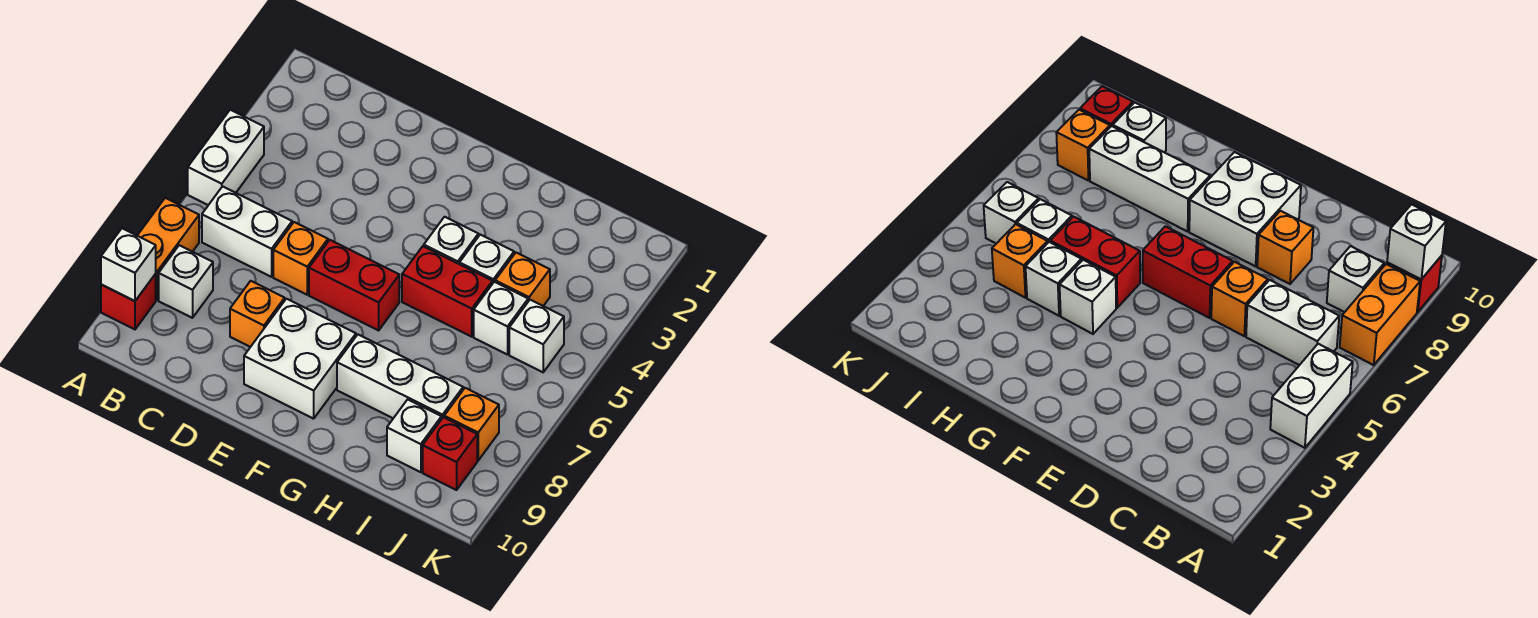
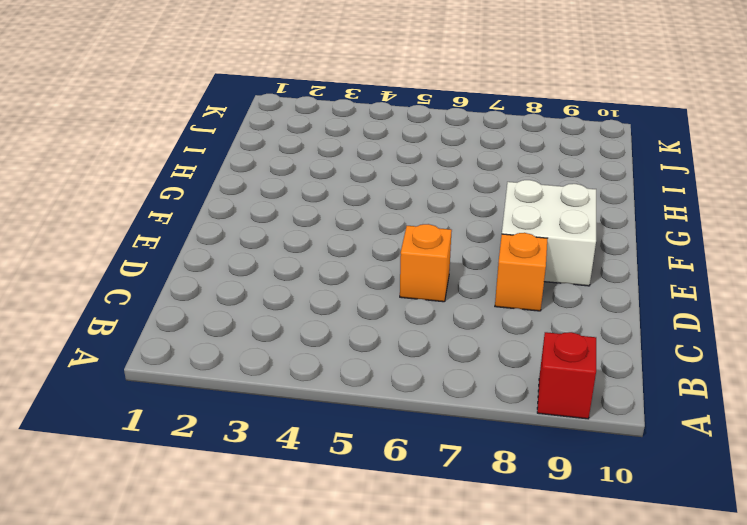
none -> white brick A4:A5 level 1
none -> orange brick A7:A8 level 1
none -> white brick B6:C6 level 1

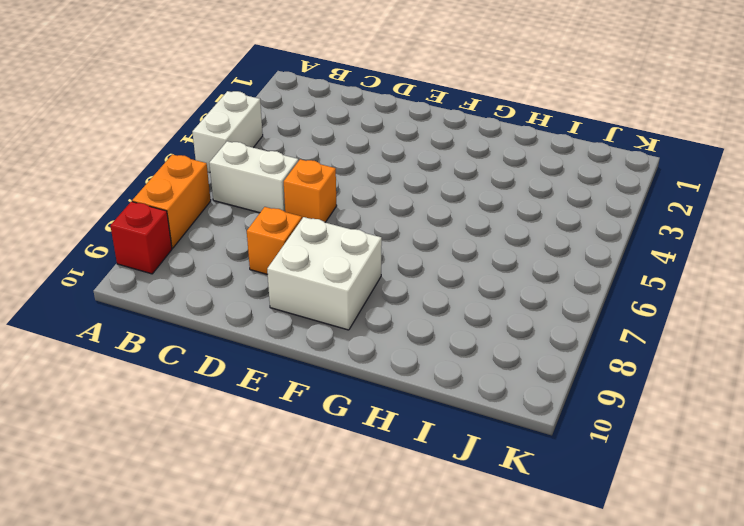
none -> white brick B8 level 1
none -> red brick E6:F6 level 1
none -> white brick G4 level 1

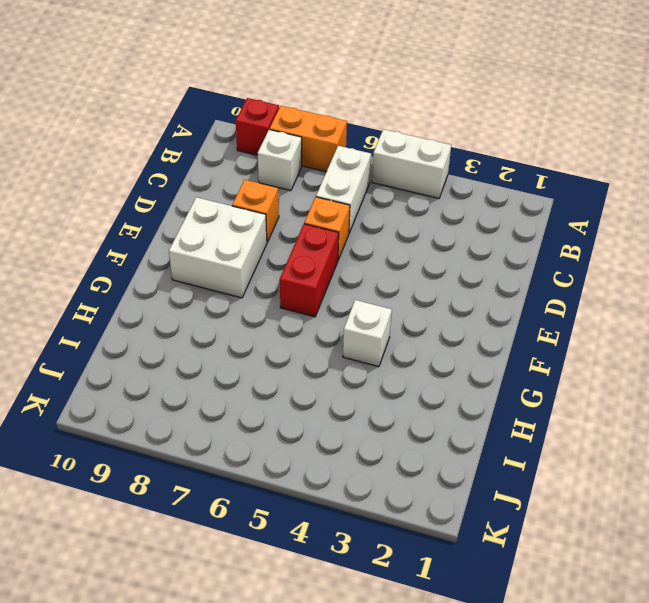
none -> red brick G5:H5 level 1
none -> white brick G8:I8 level 1
none -> white brick H4 level 1

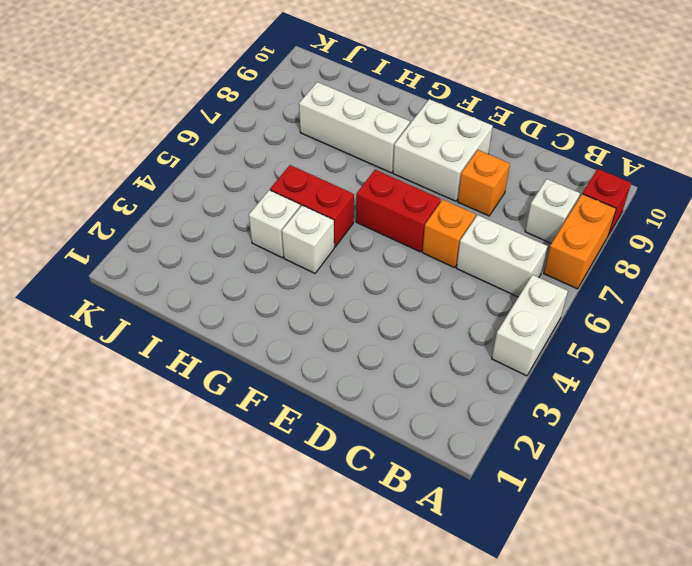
none -> orange brick I4 level 1
none -> white brick I5 level 1
none -> white brick I9 level 1

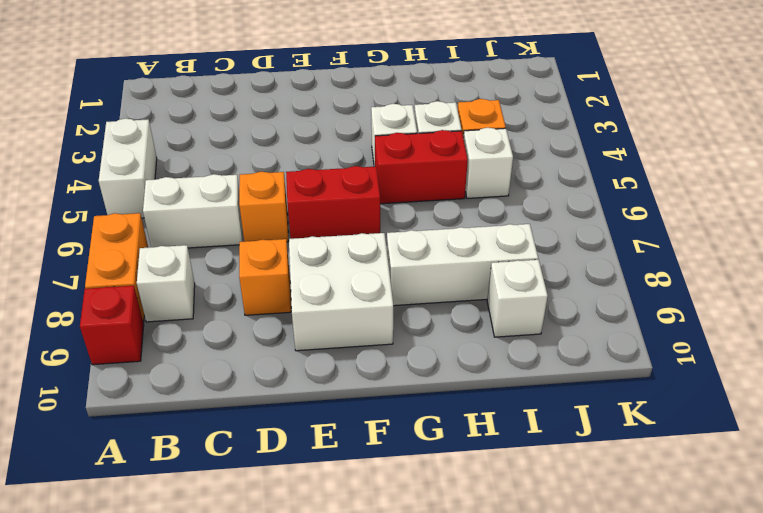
none -> white brick J5 level 1
none -> orange brick J8 level 1
none -> red brick J9 level 1

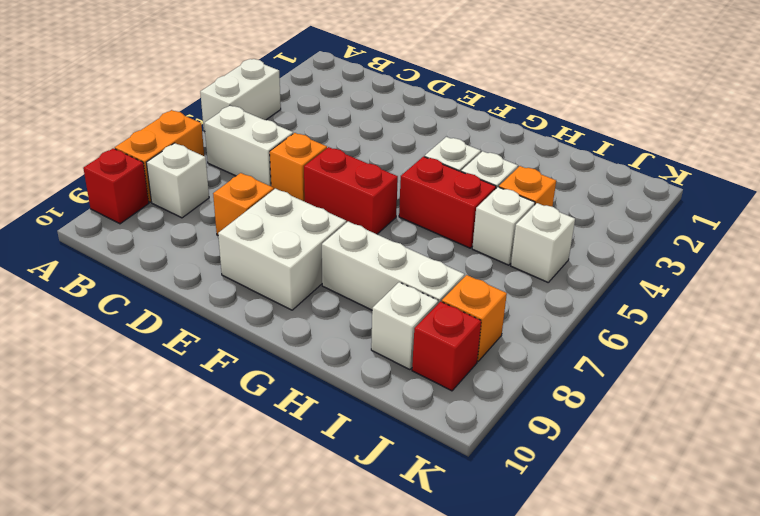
none -> white brick A9 level 2

